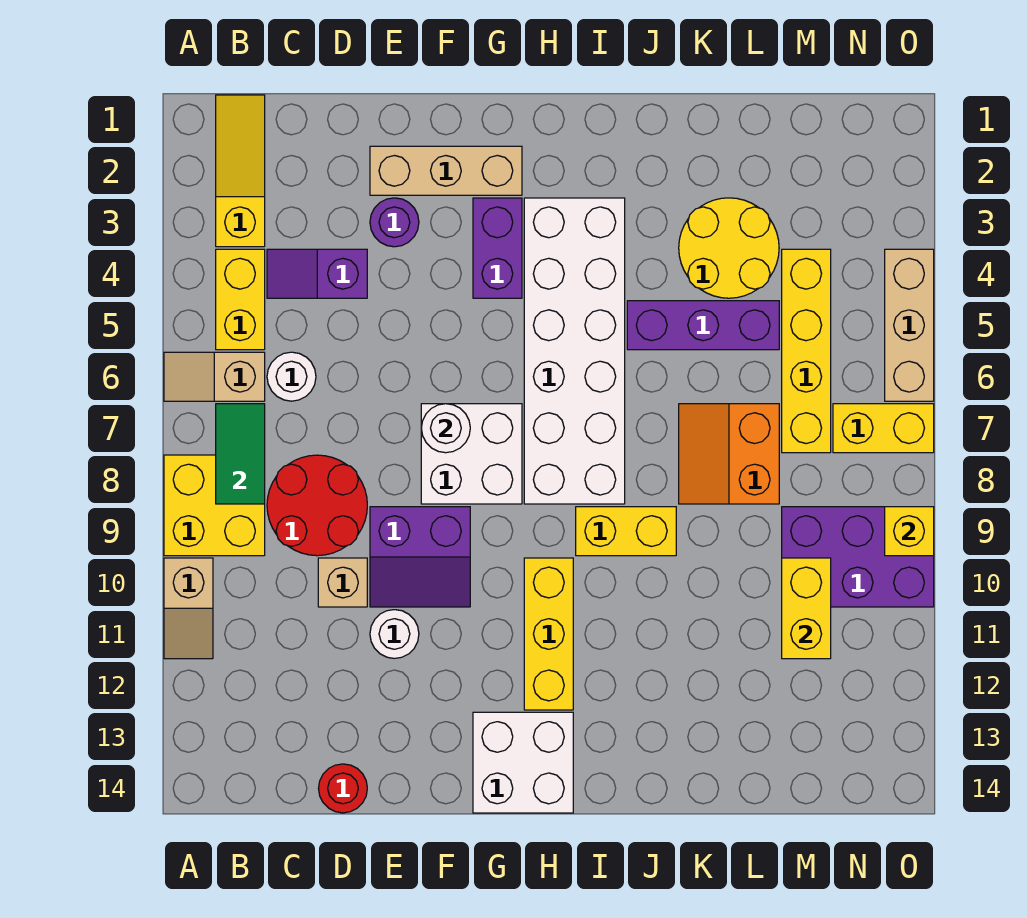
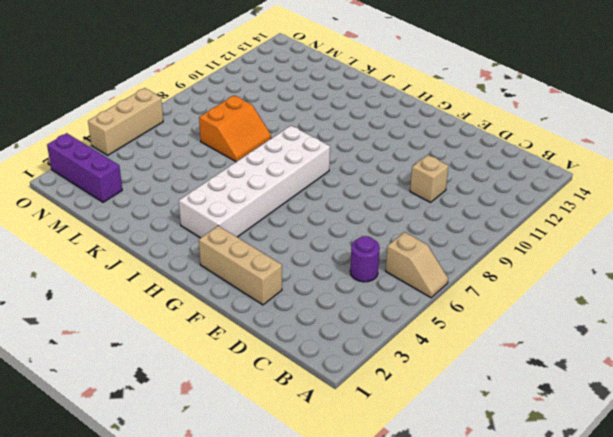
purple round brick C5 level 1 -> purple round brick E3 level 1
purple brick M2:O2 level 1 -> purple brick J5:L5 level 1
none -> yellow brick A8:B9 level 1
none -> tan slope A10:A11 level 1 top 10
none -> yellow slope B1:B3 level 1 top 3
none -> yellow brick B4:B5 level 1

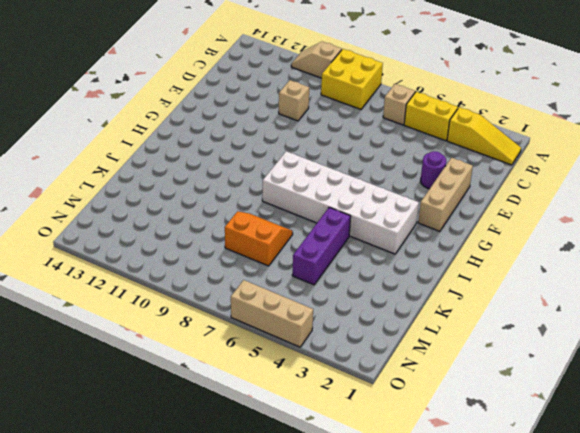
none -> purple slope C4:D4 level 1 top D
none -> white round brick C6 level 1
none -> red round brick C8:D9 level 1
none -> red round brick D14 level 1

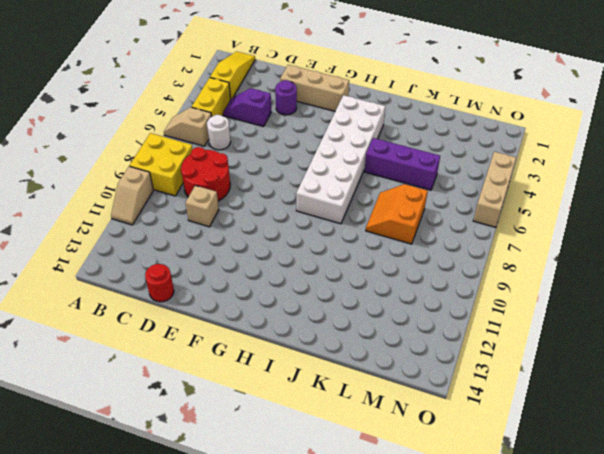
none -> purple slope E9:F10 level 1 top 9
none -> white round brick E11 level 1
none -> white brick F7:G8 level 1
none -> purple brick G3:G4 level 1

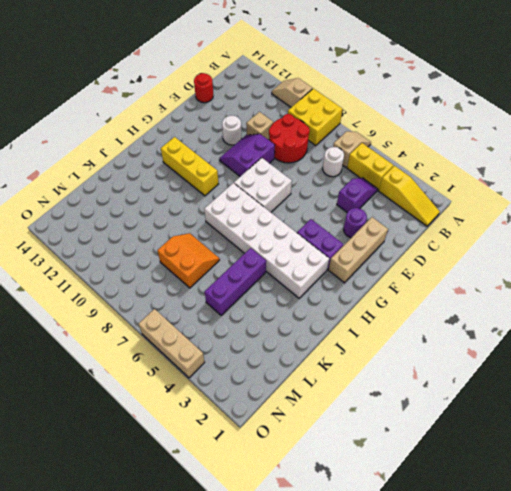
none -> white brick G13:H14 level 1
none -> yellow brick I9:J9 level 1
none -> yellow round brick K3:L4 level 1
none -> yellow brick M4:M7 level 1

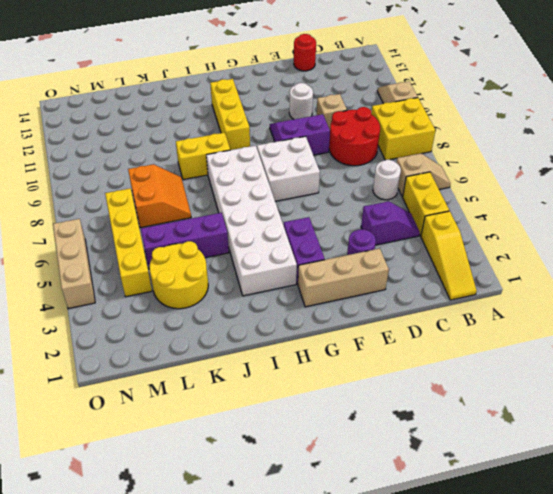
none -> white brick G13:H14 level 1
none -> purple brick M9:O10 level 1
none -> yellow brick N7:O7 level 1
none -> green tile B7:B8 level 2

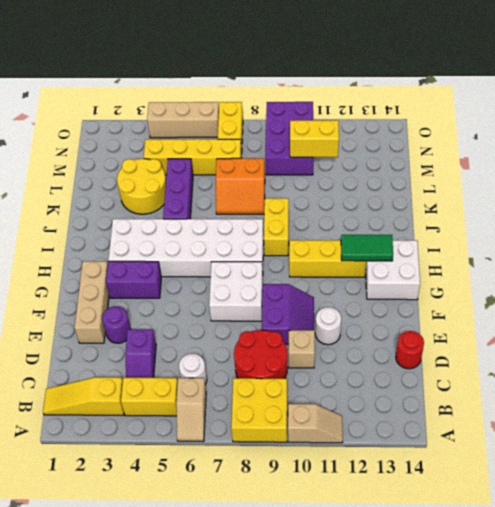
green tile H12:H13 level 2 -> green tile B7:B8 level 2
none -> white round brick F7 level 2
none -> yellow brick O9 level 2

